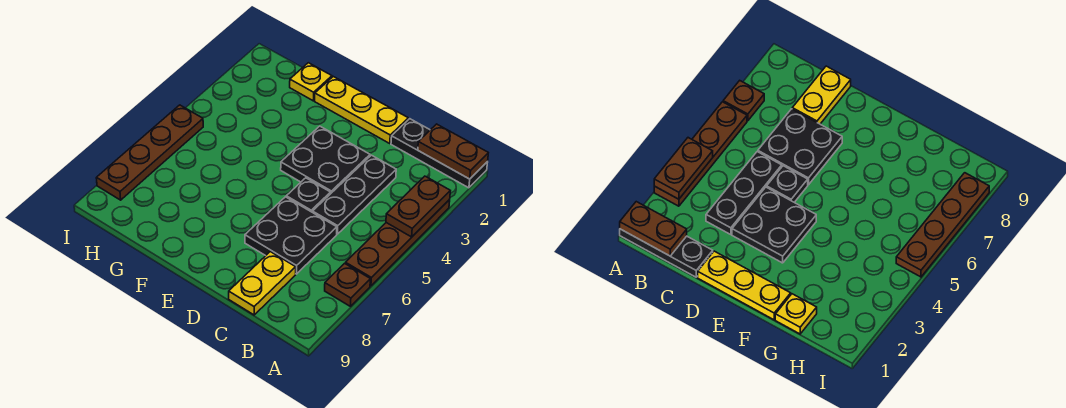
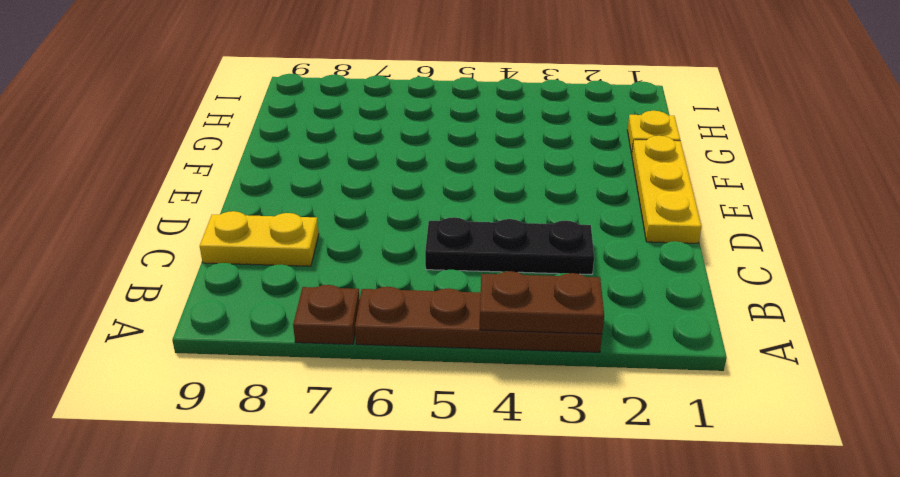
none -> black plate A1:C1 level 1
none -> black plate C6:D7 level 1
none -> black plate D3:E4 level 1

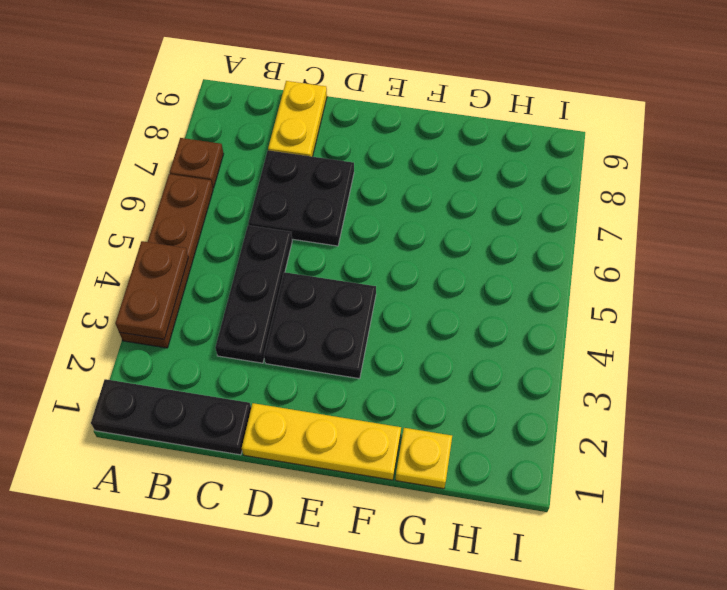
none -> black plate D5 level 1
none -> brown plate I5:I8 level 1
none -> brown plate A1:B1 level 2

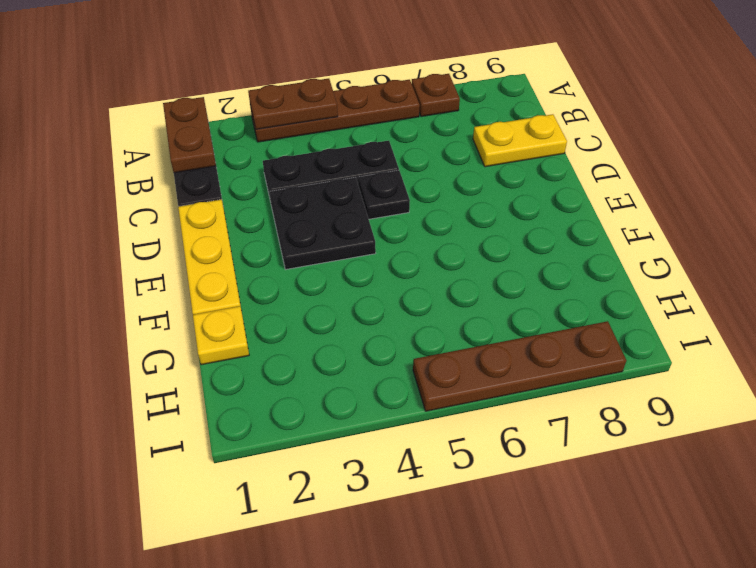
none -> black plate C6:D7 level 1

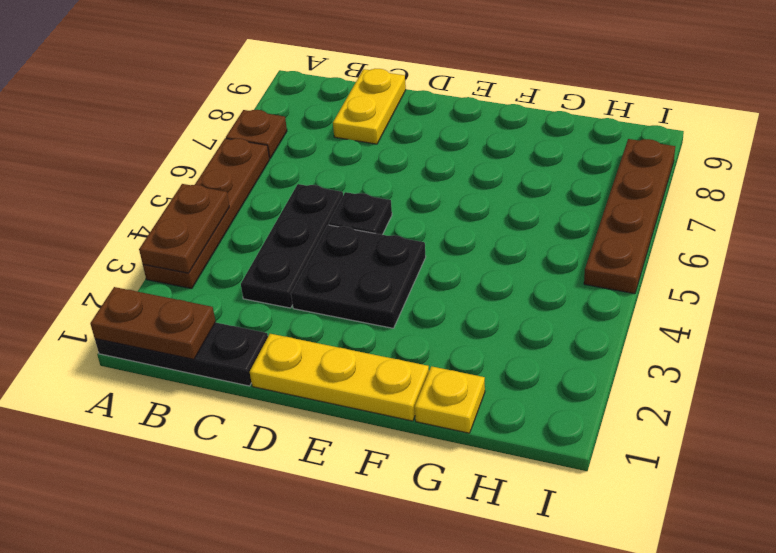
none -> black plate C6:D7 level 1

